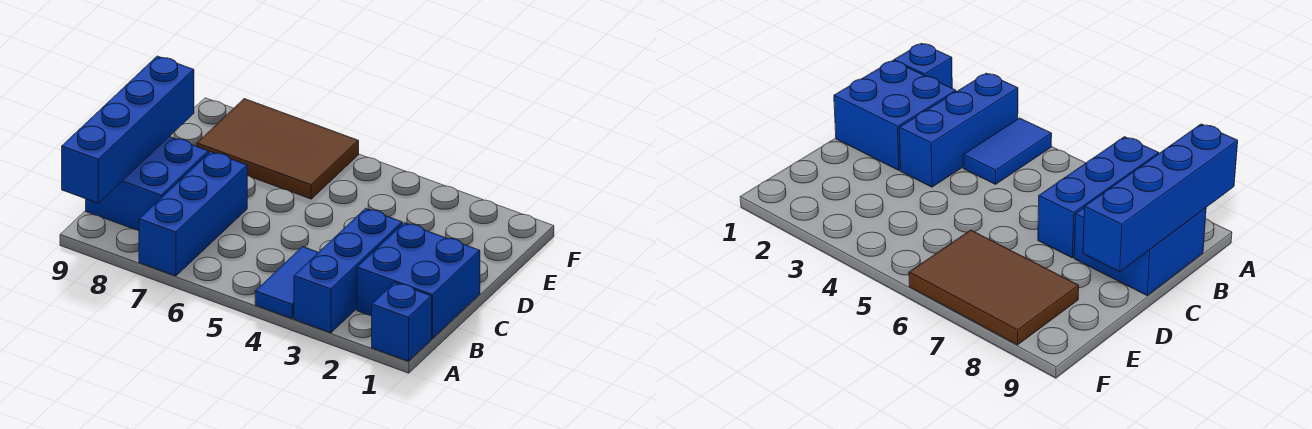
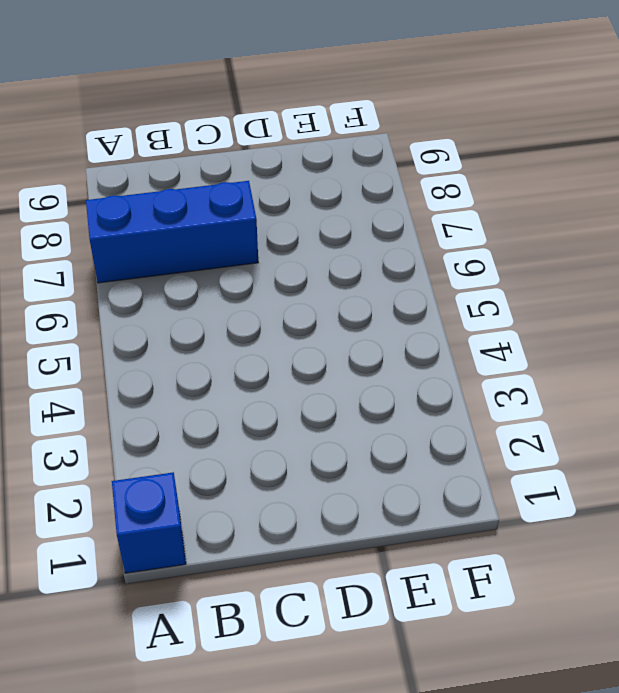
none -> blue brick A3:C3 level 1
none -> blue tile A4:B4 level 1

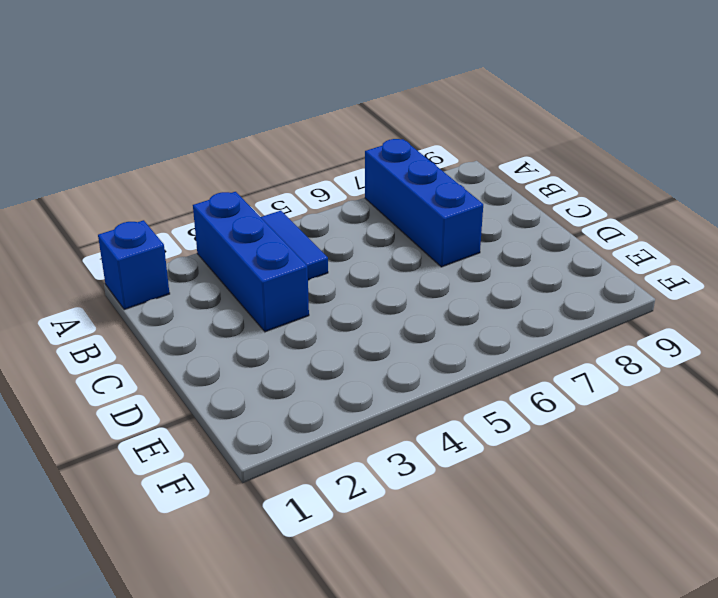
none -> blue brick B1:C2 level 1
none -> blue brick B8:C9 level 1

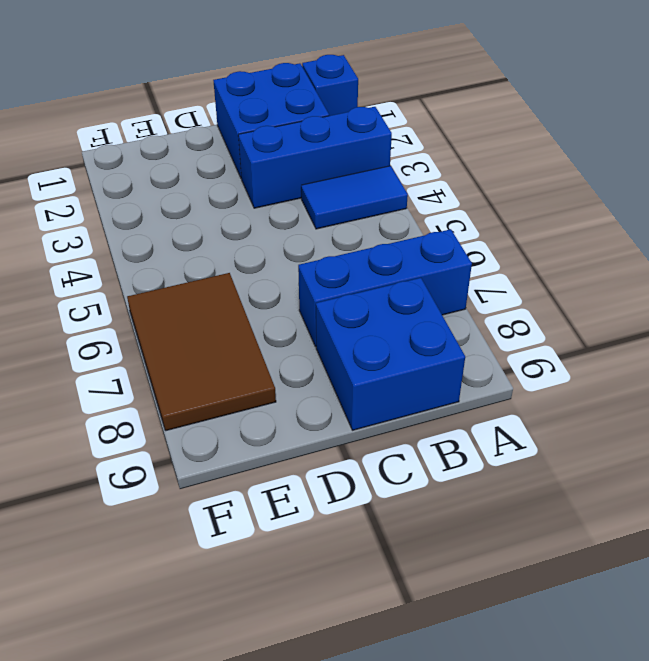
none -> blue brick A9:D9 level 2

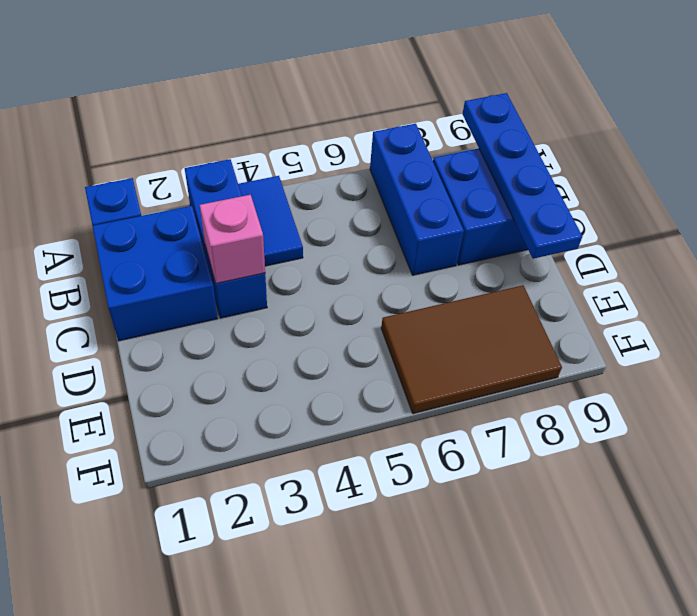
blue plate A9:D9 level 2 -> blue brick A9:D9 level 2
pink brick C3 level 2 -> none

